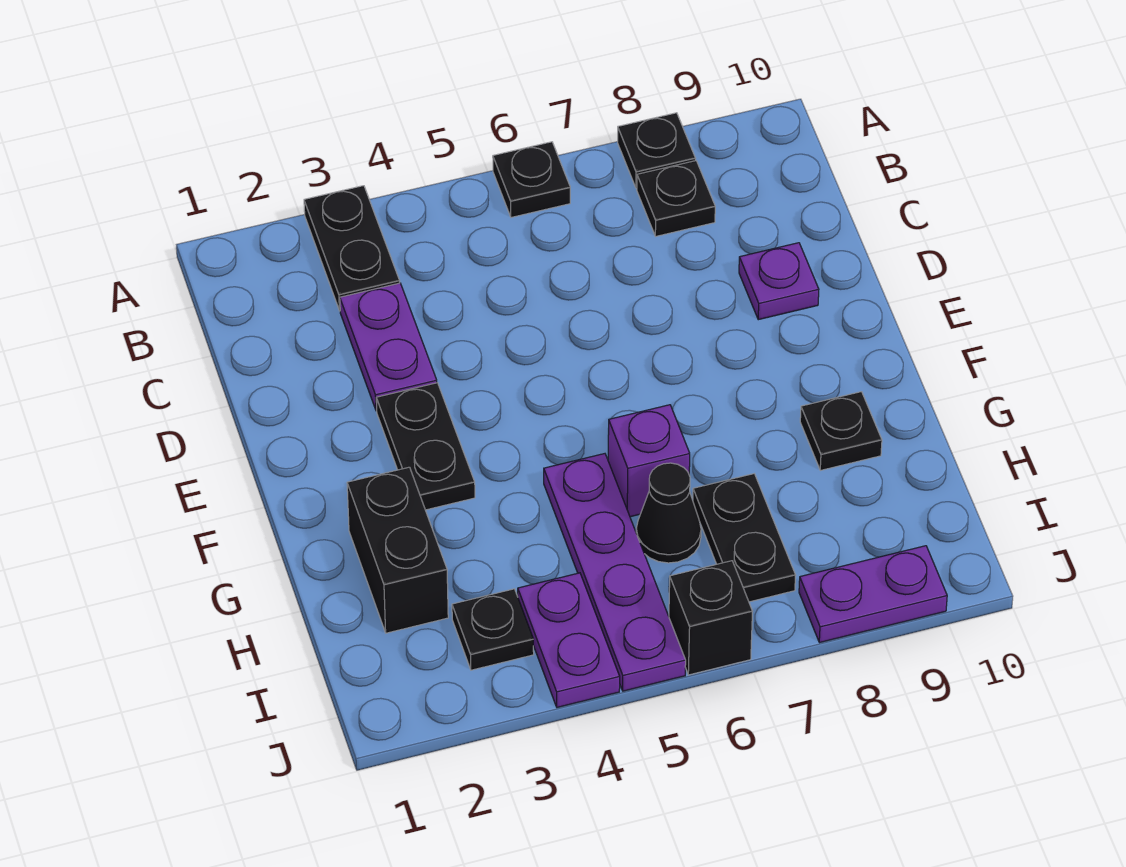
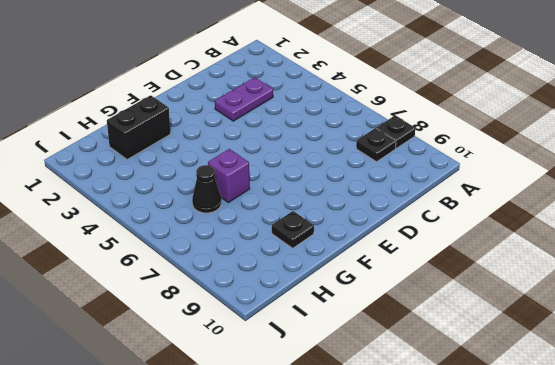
none -> black plate A3:B3 level 1
none -> black plate A6 level 1
none -> purple plate D9 level 1

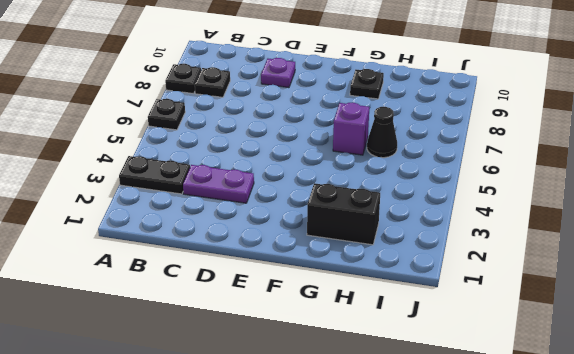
none -> black plate E3:F3 level 1
none -> purple plate G5:J5 level 1
none -> black plate H7:I7 level 1

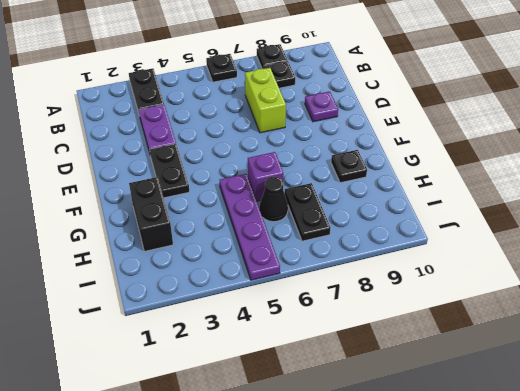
lime brick C7:D7 level 1 -> none
none -> black plate I3 level 1
none -> purple plate I4:J4 level 1
none -> black brick J6 level 1

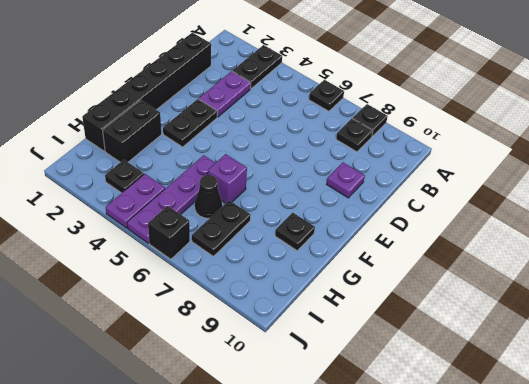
black brick C1:H1 level 1 -> none
none -> purple plate J8:J9 level 1

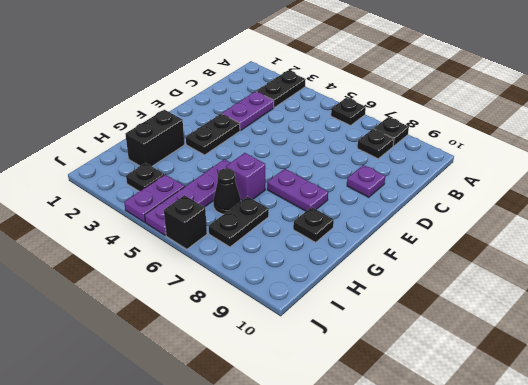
purple plate F7:F8 level 1 -> purple plate J8:J9 level 1

